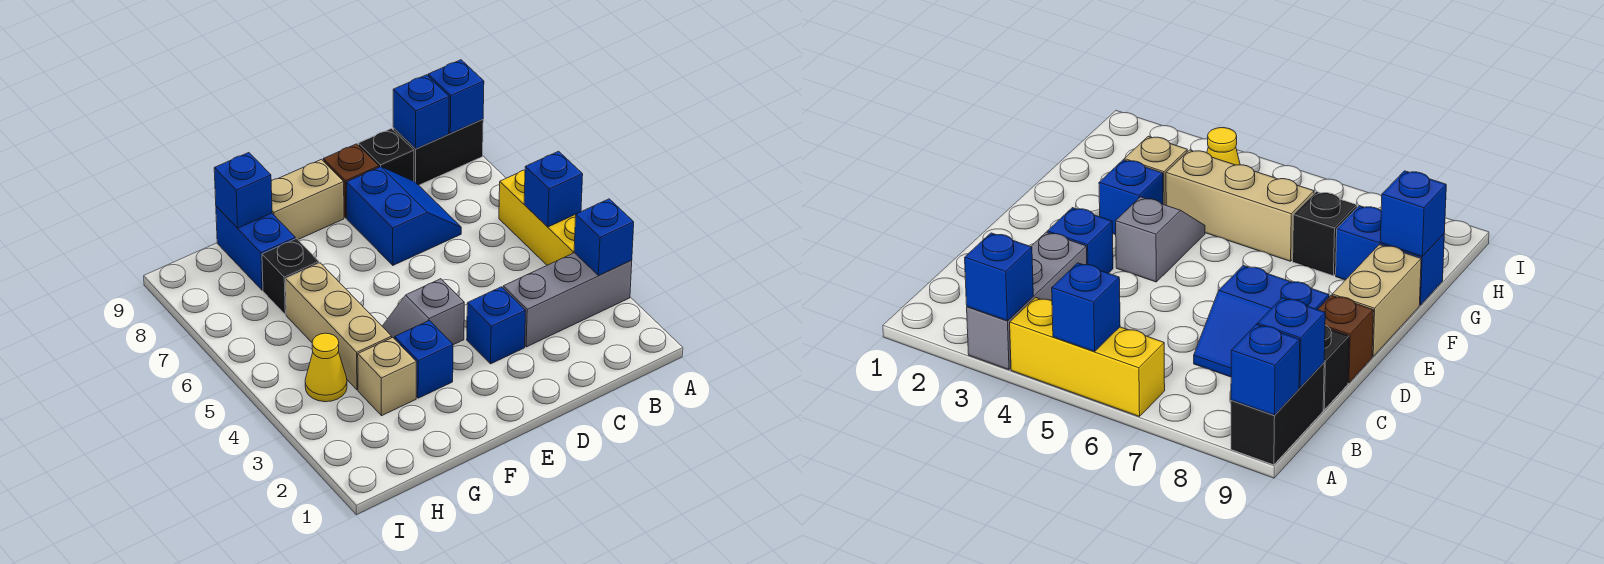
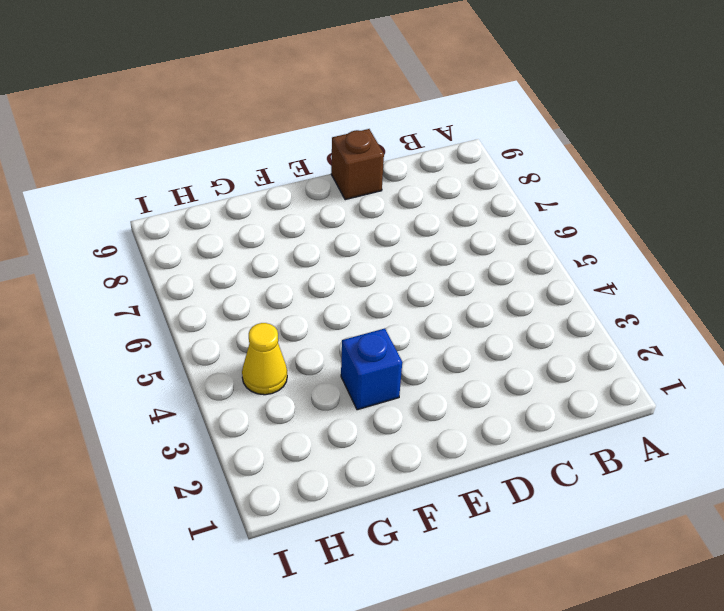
none -> grey brick A3:C3 level 1
none -> yellow brick A4:A6 level 1
none -> black brick A9:B9 level 1

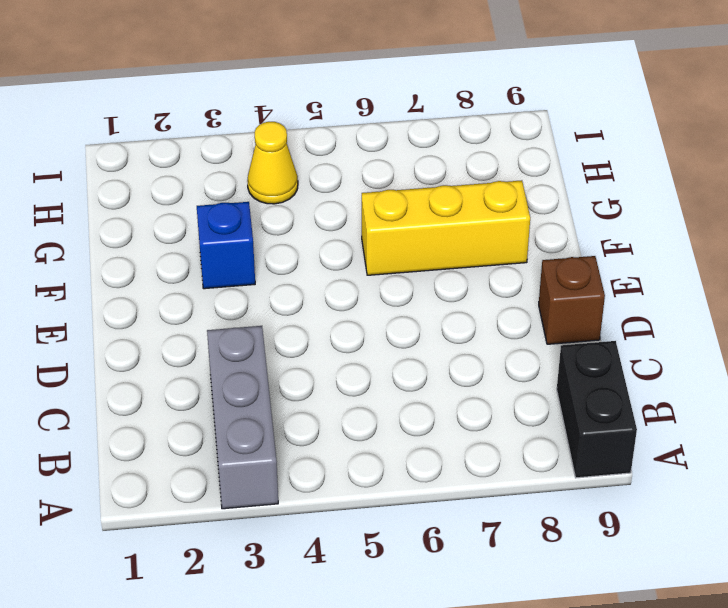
yellow brick F6:F8 level 1 -> yellow brick A4:A6 level 1
none -> blue slope C7:D8 level 1 top D
none -> black brick C9 level 1
none -> blue brick D3 level 1

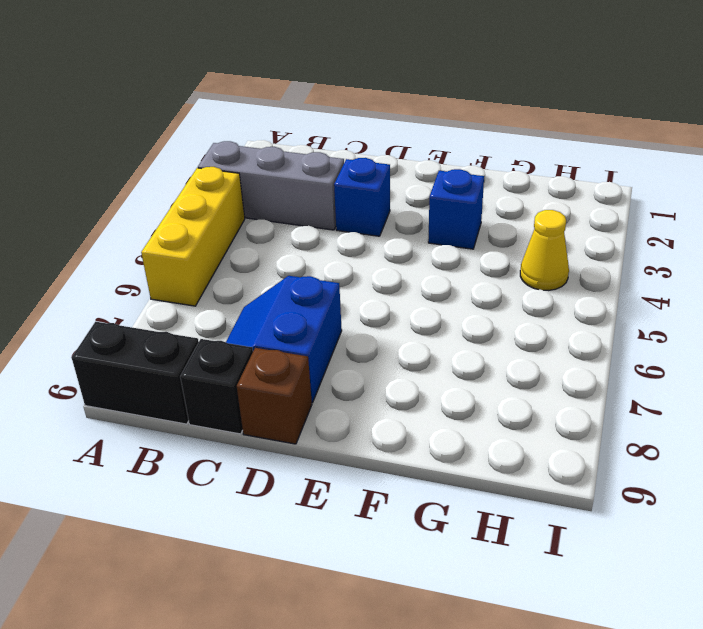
none -> grey slope E4:F4 level 1 top E
none -> tan brick E9:F9 level 1
none -> tan brick G3 level 1

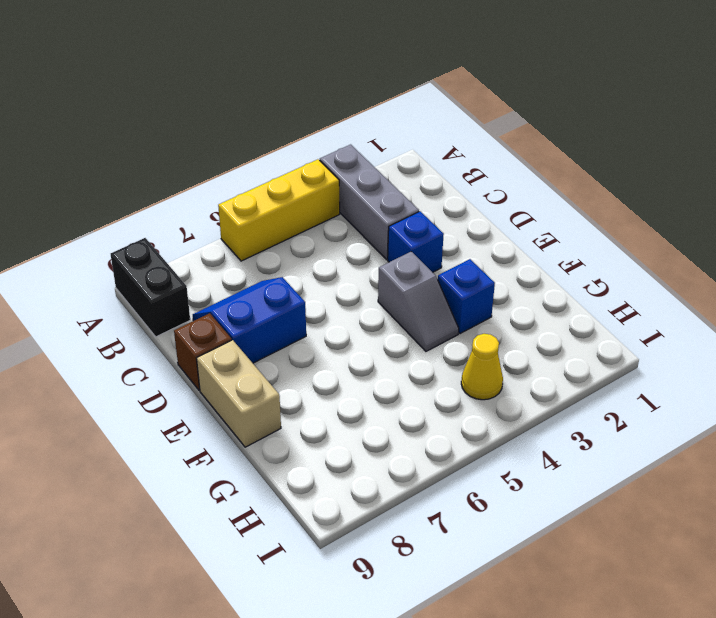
none -> black brick C9 level 1
none -> tan brick G3 level 1
none -> tan brick G4:G6 level 1

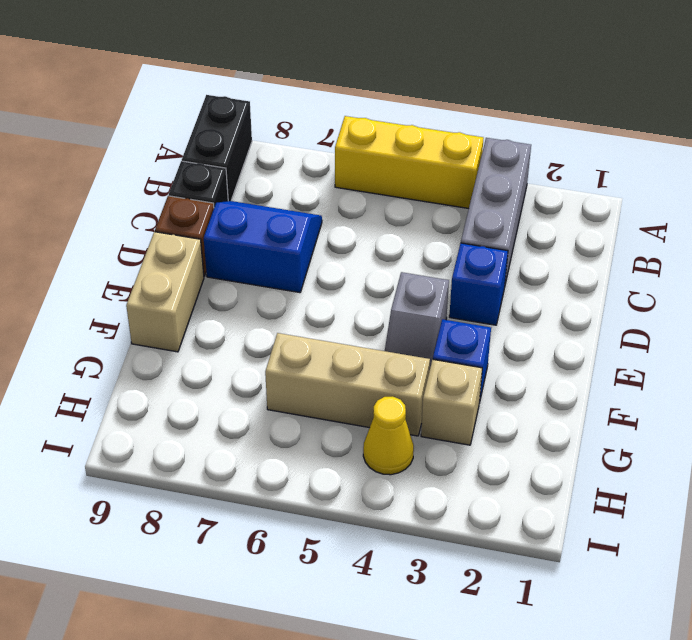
none -> black brick G7 level 1
none -> blue brick G8:G9 level 1
none -> blue brick A3 level 2

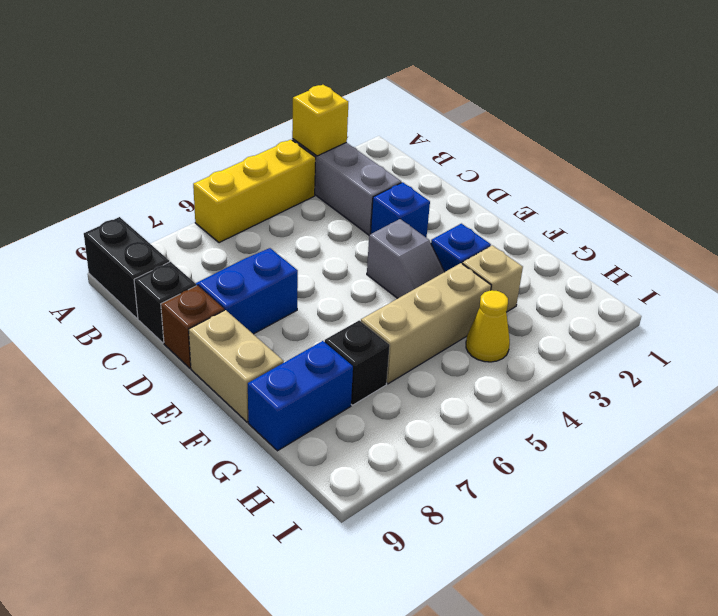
yellow brick A3 level 2 -> blue brick A3 level 2
none -> blue brick A5 level 2
none -> blue brick A9 level 2
none -> blue brick B9 level 2

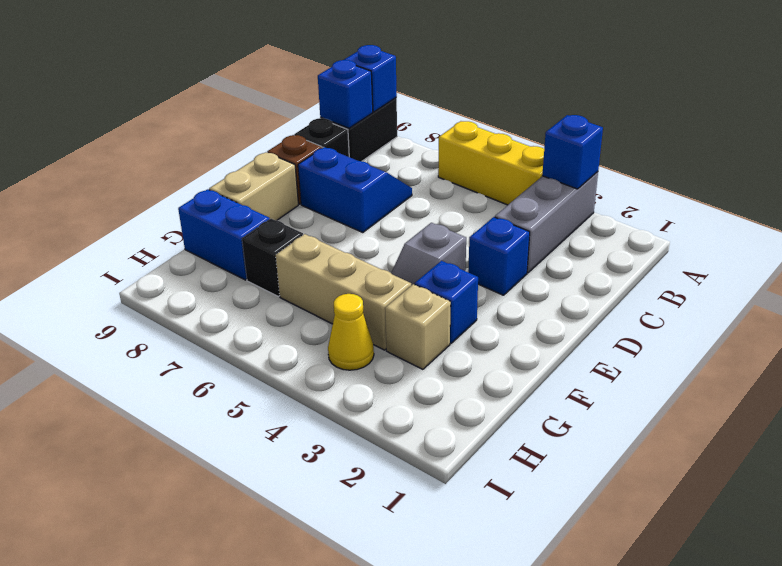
none -> blue brick A5 level 2
none -> blue brick G9 level 2

